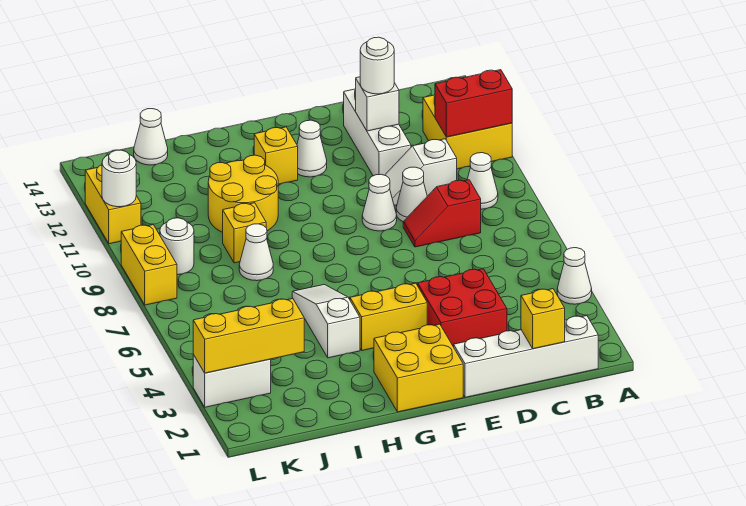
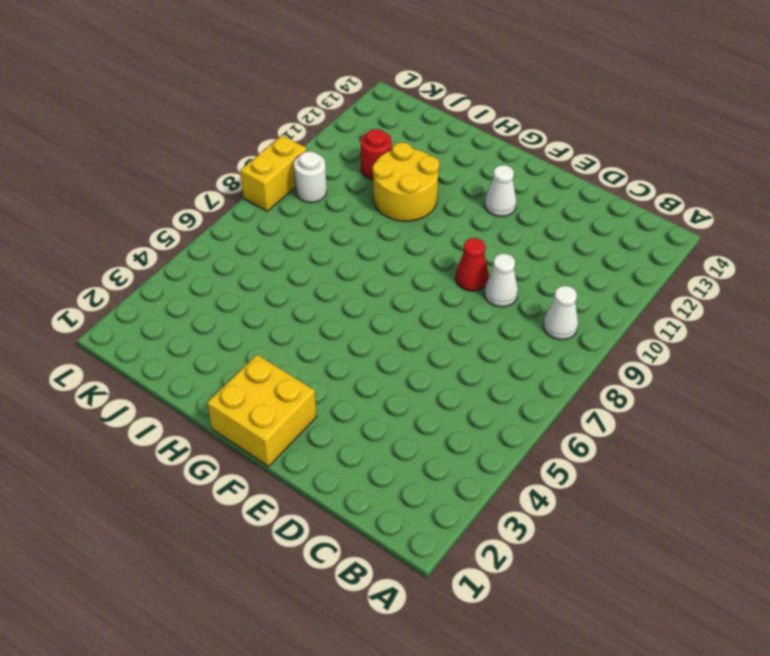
red cone E9 level 1 -> white cone E9 level 1
red round brick J11 level 1 -> none
none -> white cone A4 level 1
none -> yellow brick A11:B12 level 1
none -> white brick B1:E1 level 1

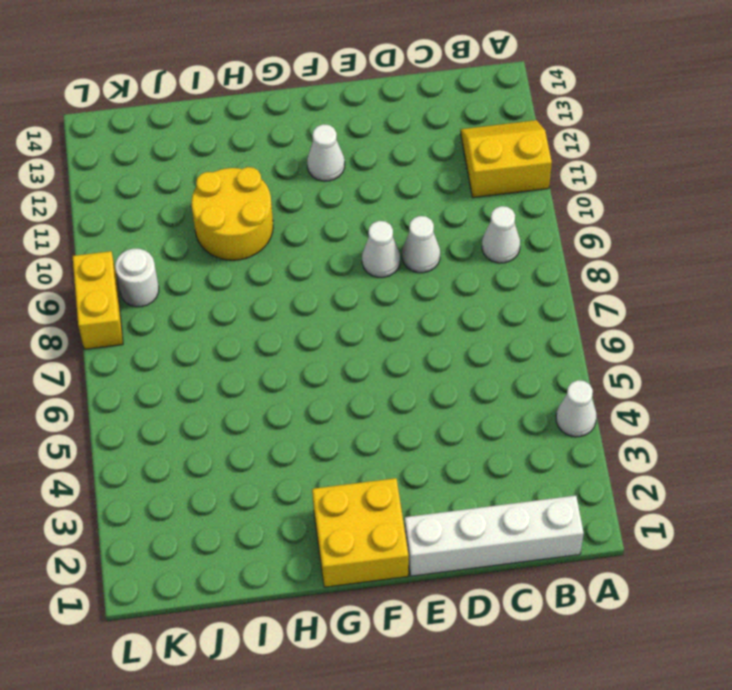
yellow slope A11:B12 level 1 top 11 -> yellow brick A11:B12 level 1
none -> red slope C8:D8 level 1 top C
none -> white slope C10:D10 level 1 top C
none -> red brick D3:E4 level 1

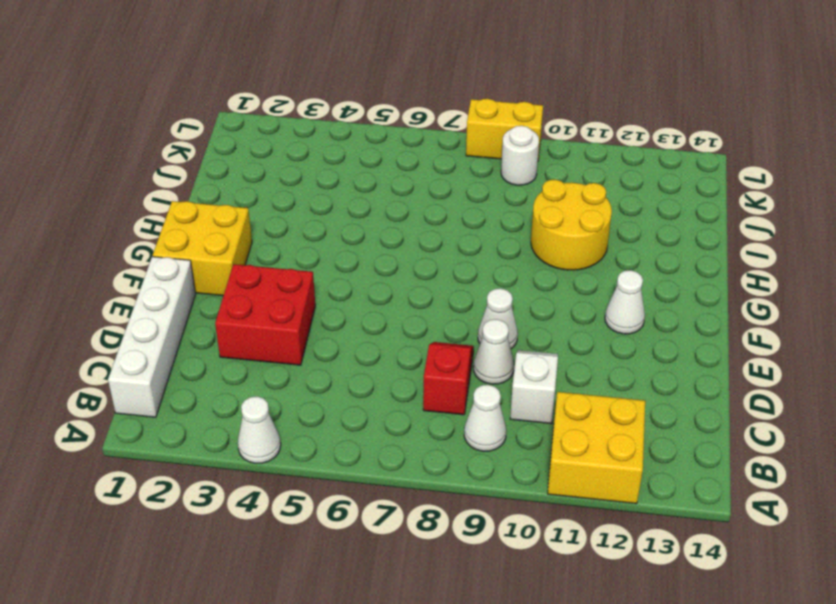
none -> white brick D11:D13 level 1
none -> yellow brick F4:G4 level 1
none -> yellow brick G12 level 1

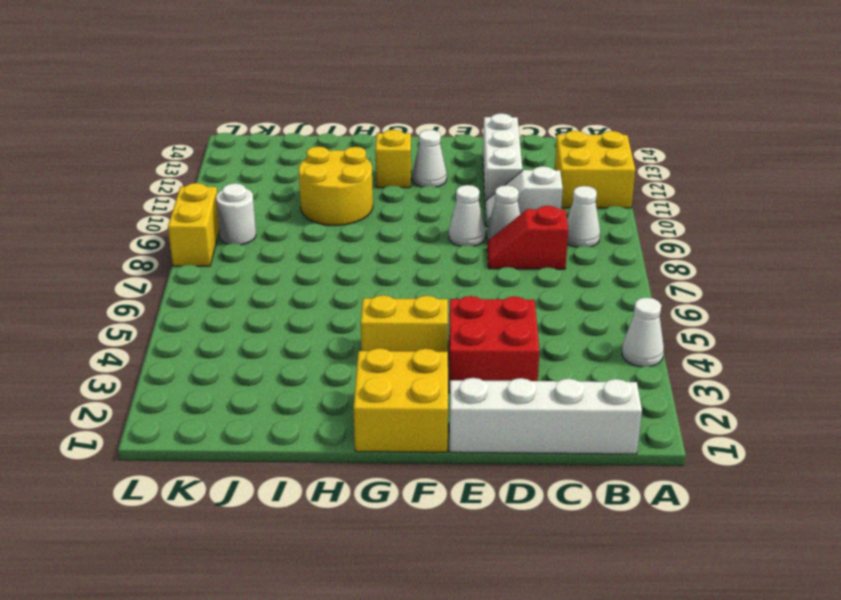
none -> white slope H4:H6 level 1 top 4
none -> white cone I8 level 1
none -> yellow brick I9 level 1

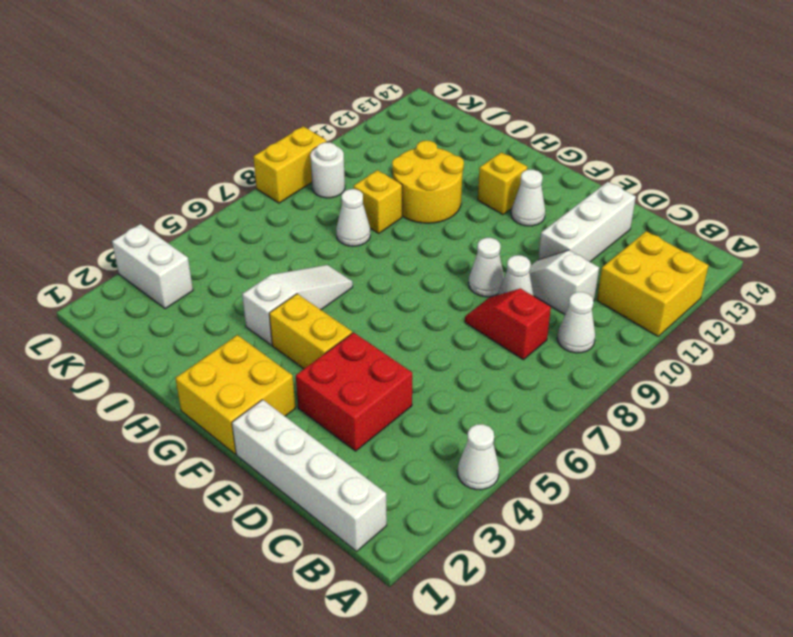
none -> white cone J14 level 1
none -> yellow brick L11:L12 level 1
none -> red brick A11:B11 level 2

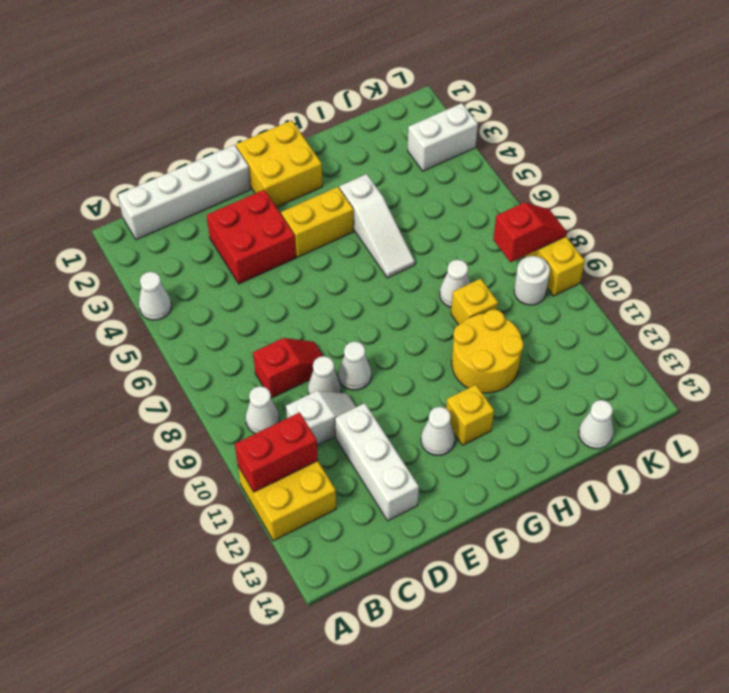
red slope K8:L8 level 2 top K -> none
none -> yellow brick L11:L12 level 1
none -> yellow brick C1 level 2
none -> white brick D12 level 2

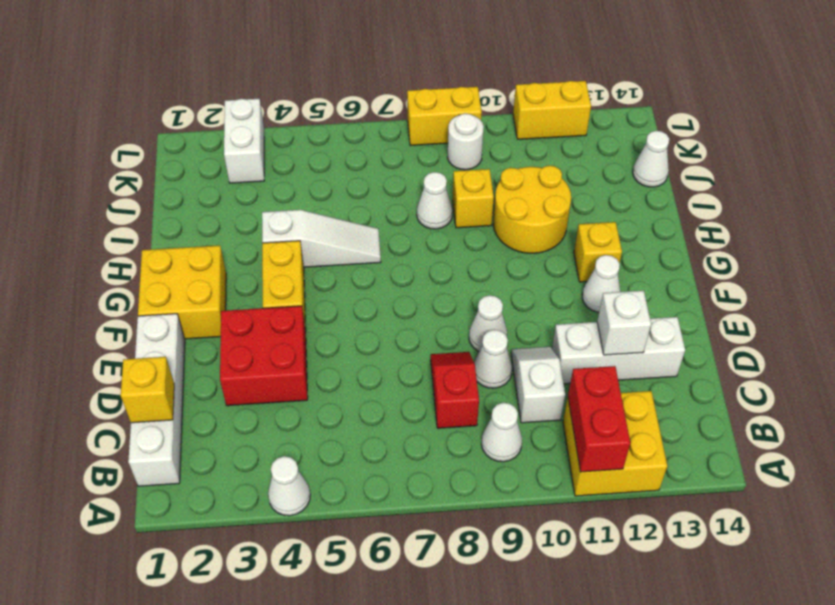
none -> yellow brick J3:L3 level 2
none -> white round brick L11 level 2
none -> white round brick D12 level 3

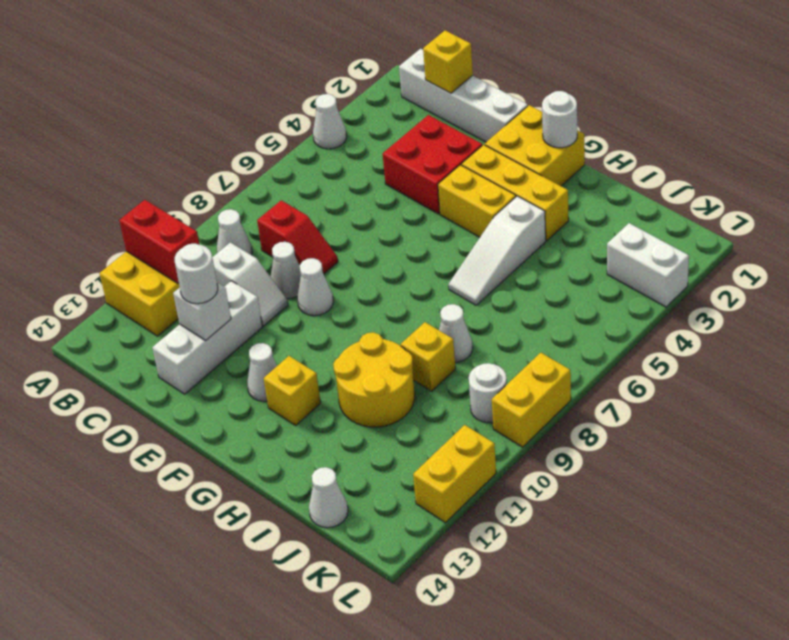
yellow brick F3:H3 level 1 -> yellow brick J3:L3 level 2
white round brick G1 level 2 -> white round brick L11 level 2

